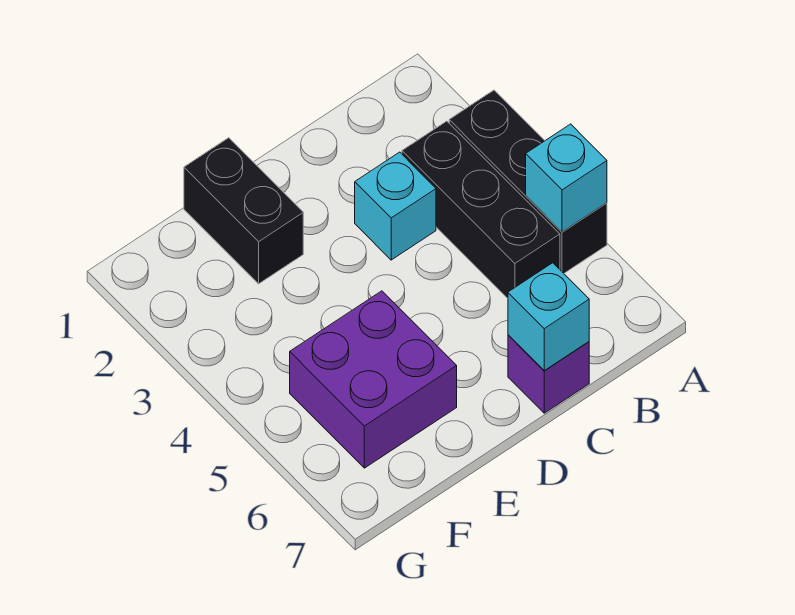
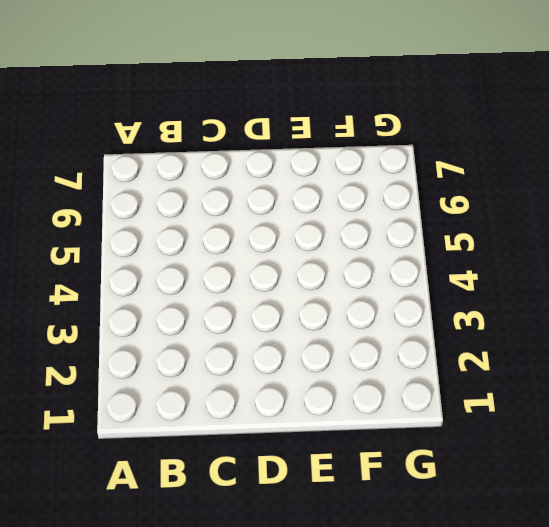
none -> black brick A3:A5 level 1
none -> black brick B3:B5 level 1

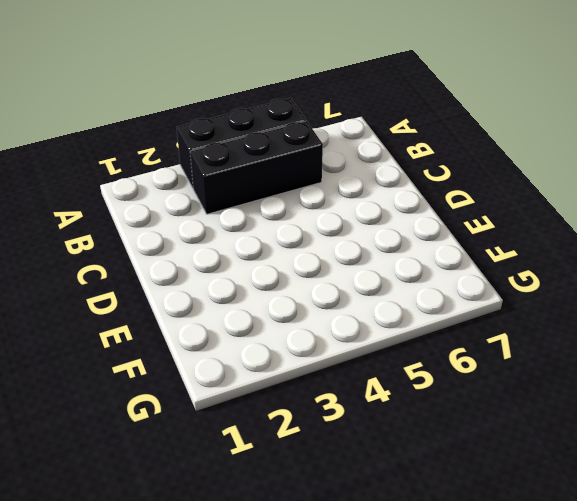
none -> cyan brick C3 level 1
none -> purple brick C7 level 1

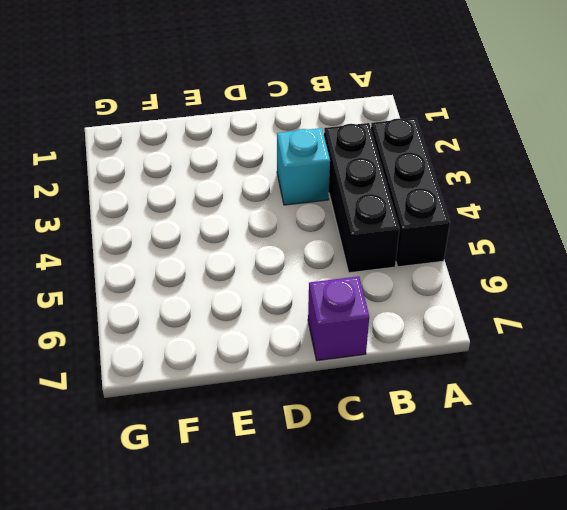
none -> black brick E1:E2 level 1
none -> purple brick E5:F6 level 1

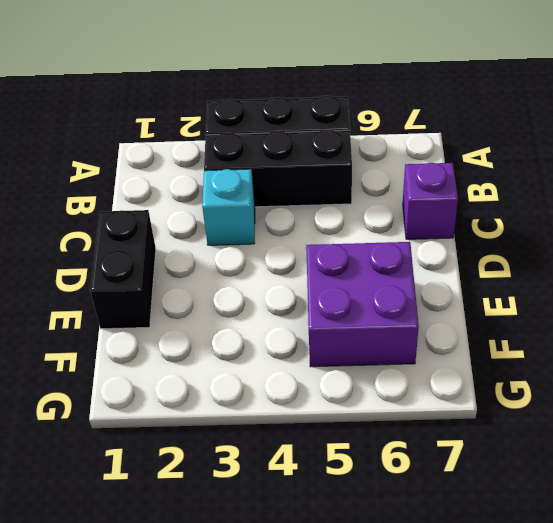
black brick D1:E1 level 1 -> black brick E1:E2 level 1
none -> cyan brick A5 level 2
none -> cyan brick C7 level 2

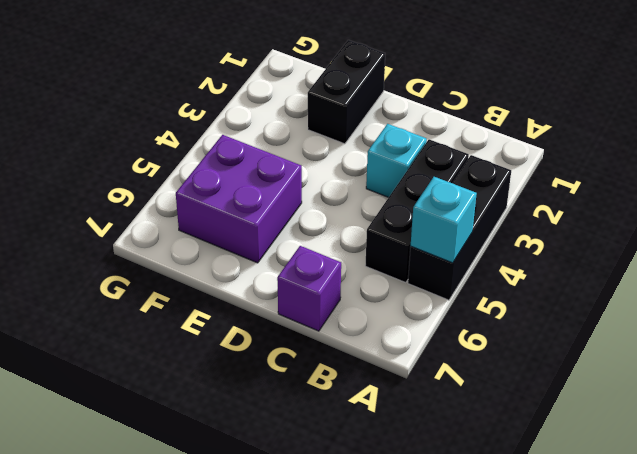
none -> cyan brick C7 level 2

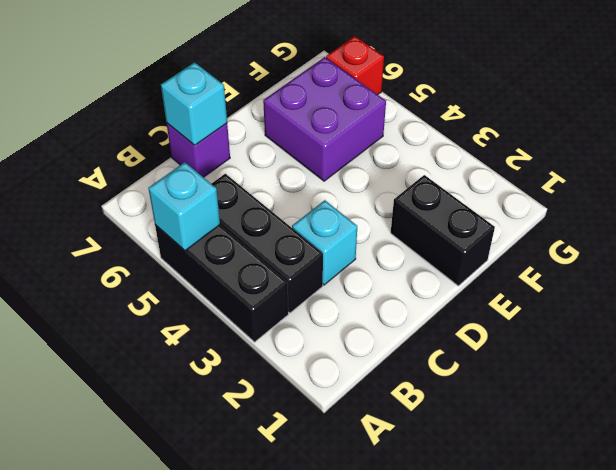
red brick G6 level 1 -> none

